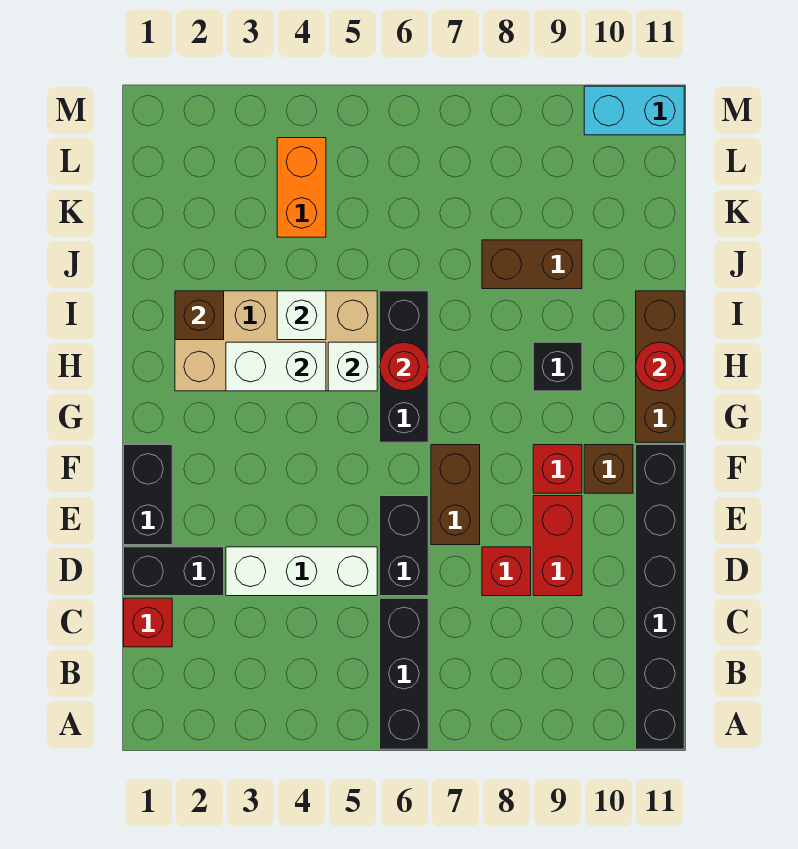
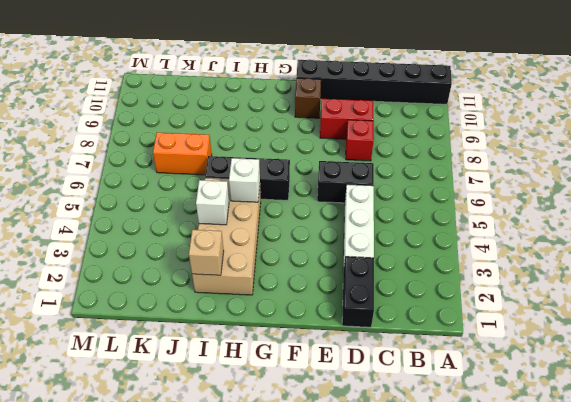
tan brick I2 level 2 -> brown brick I2 level 2
orange brick J7:K7 level 1 -> orange brick K4:L4 level 1
none -> black brick A6:C6 level 1
none -> red brick C1 level 1
none -> black brick E1:F1 level 1

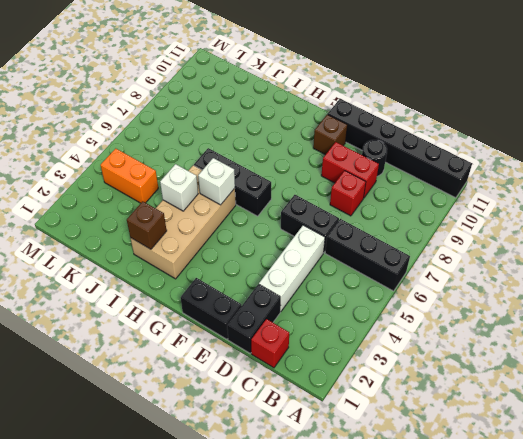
black round brick D10 level 1 -> none
none -> brown brick E7:F7 level 1
none -> red brick F9 level 1
none -> brown brick G11:I11 level 1

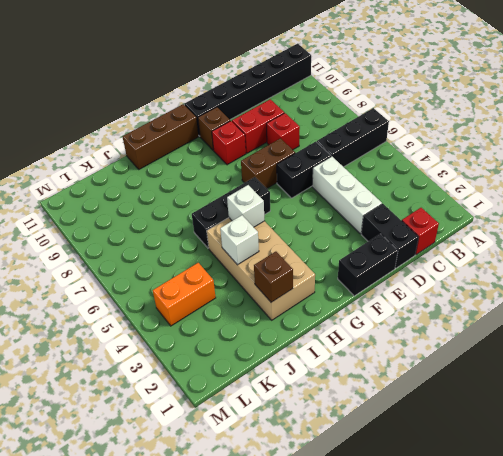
none -> black brick H9 level 1
none -> brown brick J8:J9 level 1
none -> cyan brick M10:M11 level 1

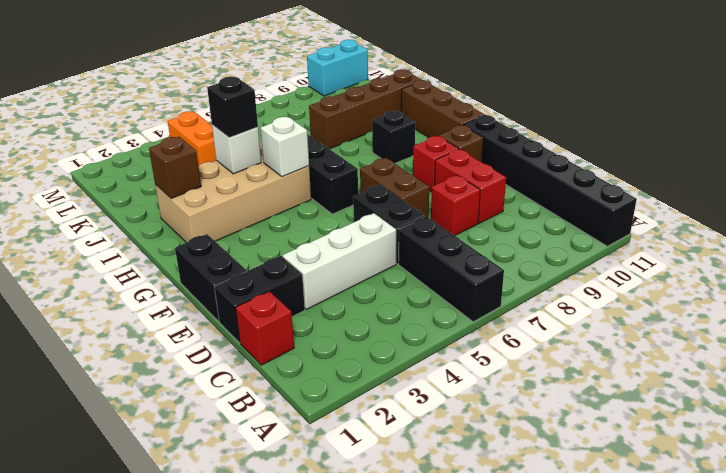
black brick I4 level 3 -> none
brown brick J8:J11 level 1 -> brown brick J8:J9 level 1
none -> white brick H3:H4 level 2
none -> red round brick H6 level 2
none -> red round brick H11 level 2

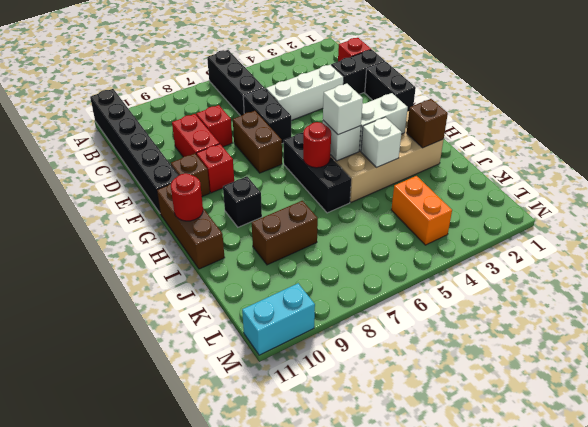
white brick H5 level 3 -> none

